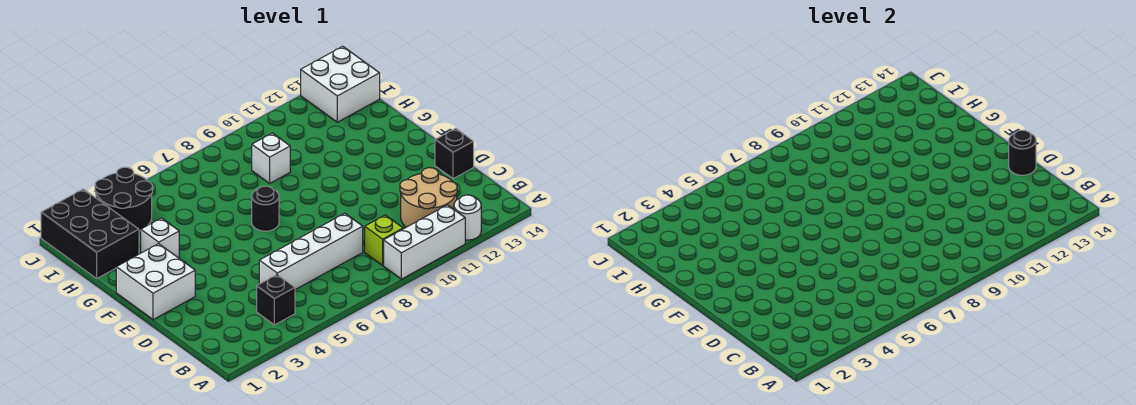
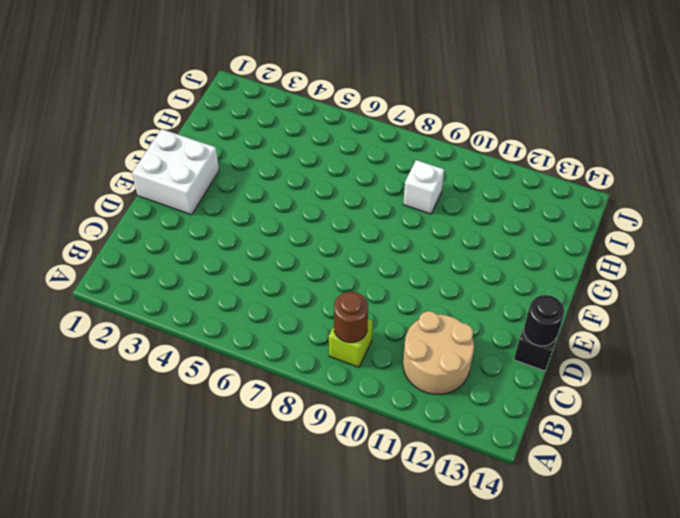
brown round brick B9 level 2 -> none
none -> white brick A9:A11 level 1
none -> white round brick A12 level 1
none -> black brick B4 level 1

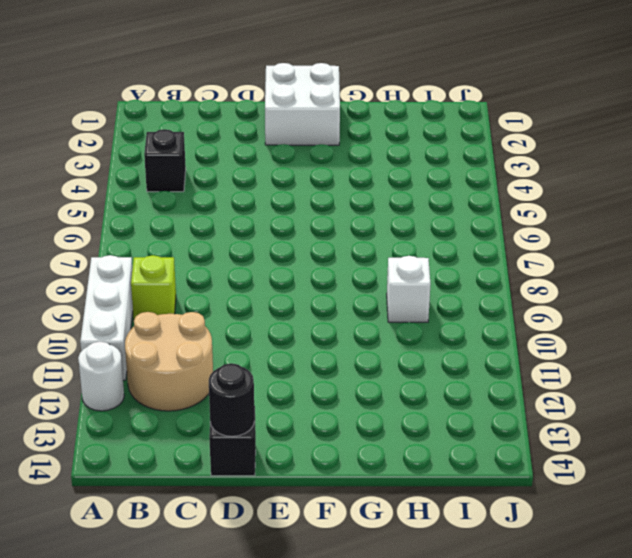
none -> white brick C5:C8 level 1
none -> black round brick F7 level 1
none -> white brick G3 level 1

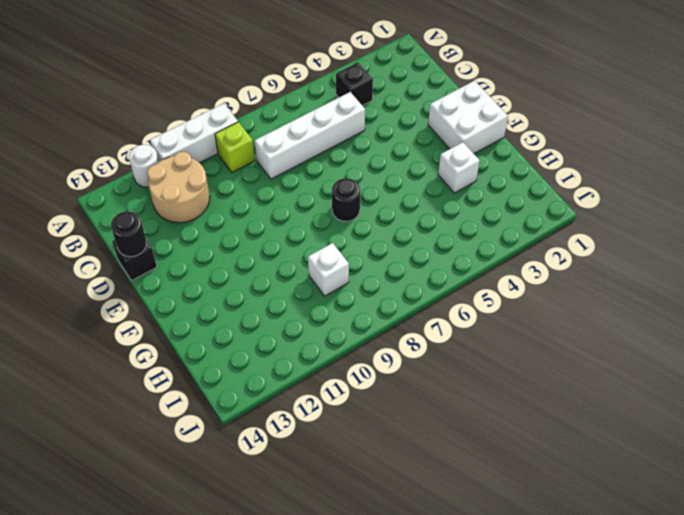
none -> black brick H1:J2 level 1
none -> black round brick I3:J4 level 1
none -> white brick I13:J14 level 1

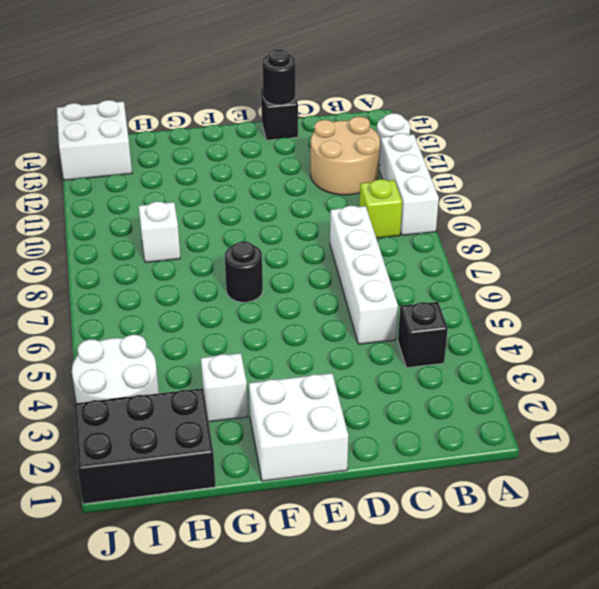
white round brick I3:J4 level 1 -> black round brick I3:J4 level 1

